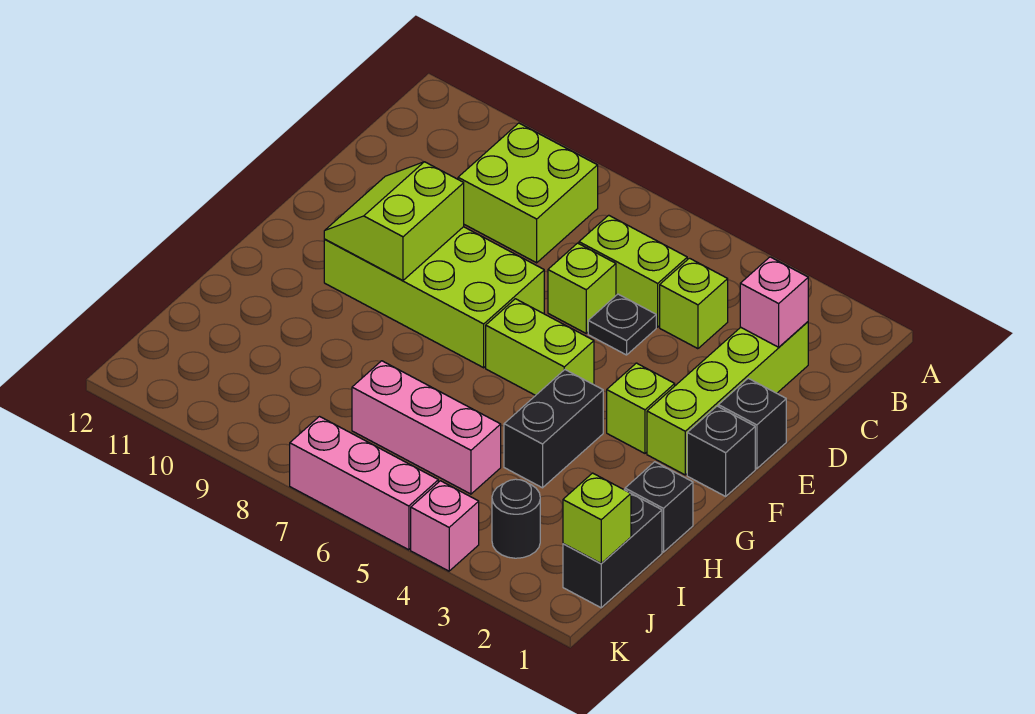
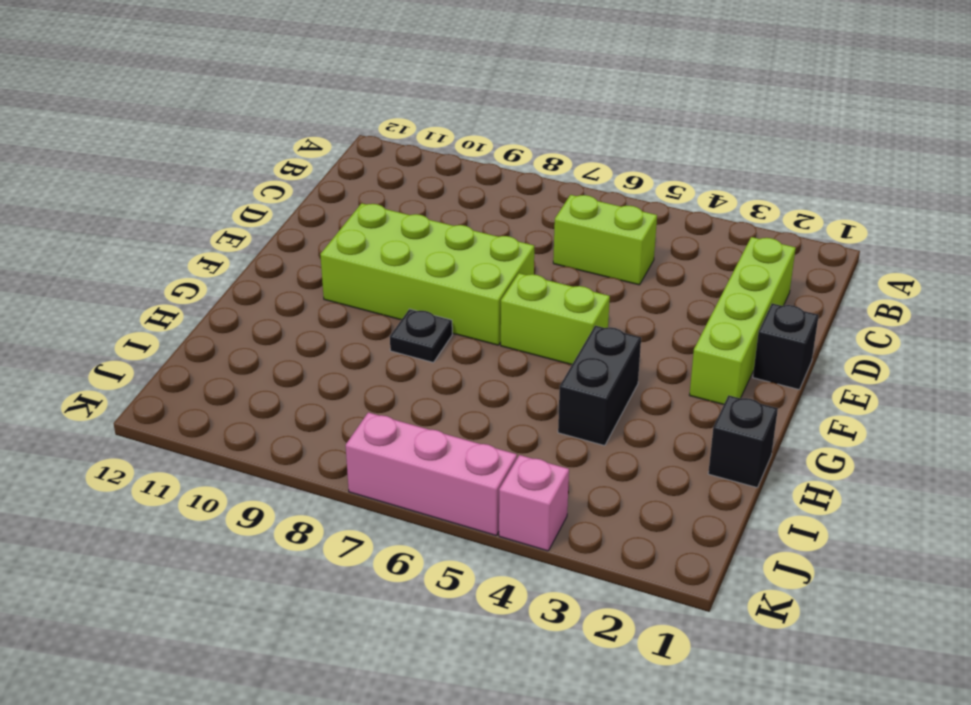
black plate G8 level 1 -> black plate D5 level 1
none -> lime brick B8:C9 level 1
none -> lime brick C4 level 1
none -> lime brick D6 level 1

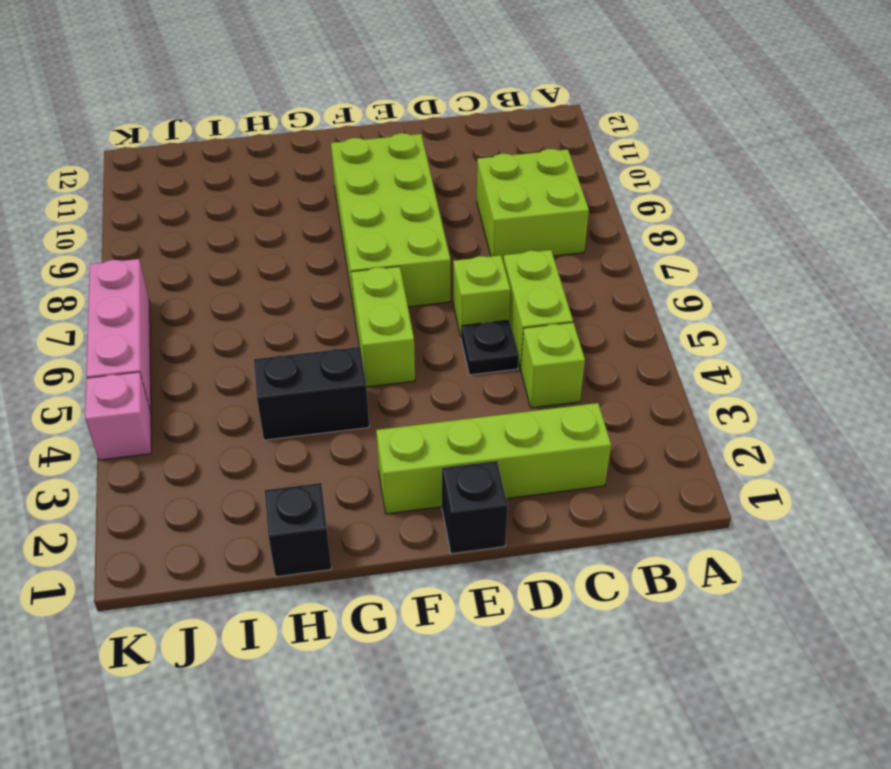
none -> black brick F1 level 1
none -> lime brick F3 level 1
none -> black brick I1:J1 level 1

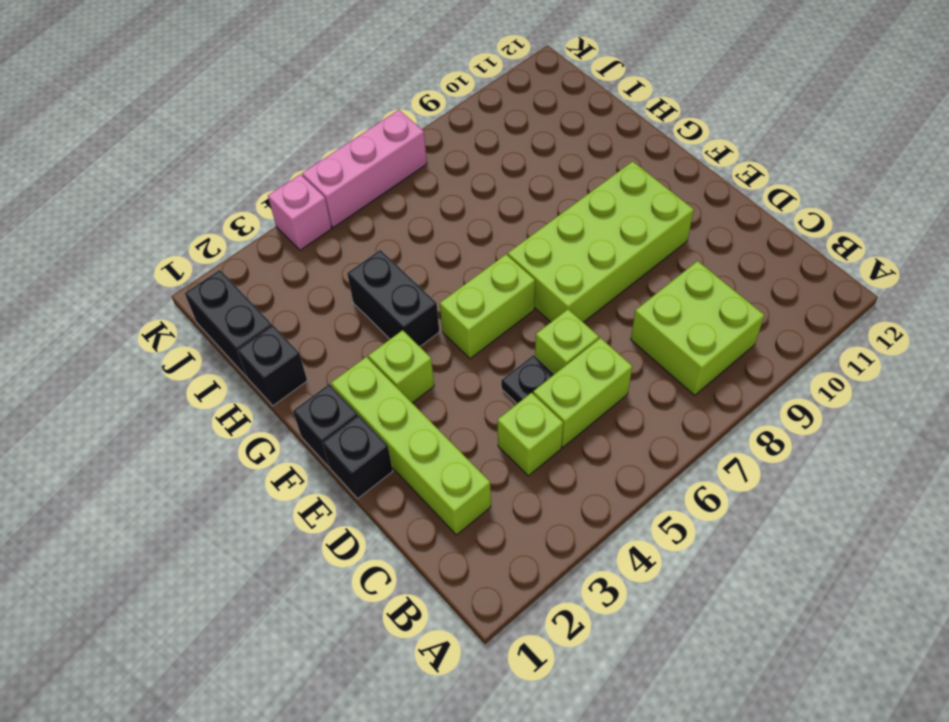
none -> pink brick I5:I7 level 1
none -> black round brick J3 level 1
none -> pink brick C2 level 2

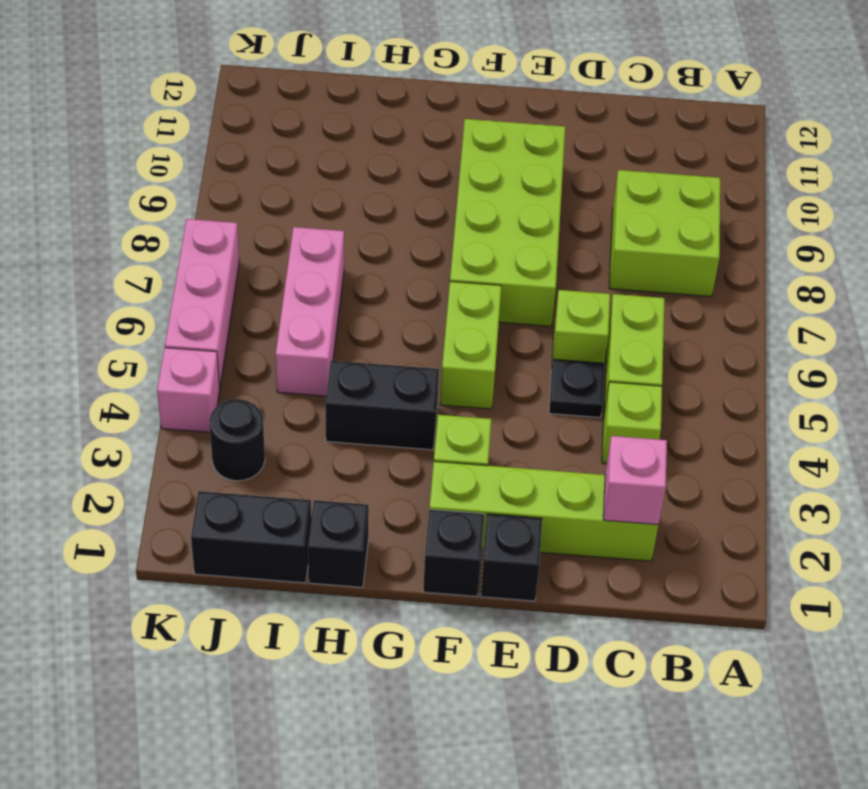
none -> lime slope E9:F10 level 2 top 9
none -> lime brick J1 level 2

